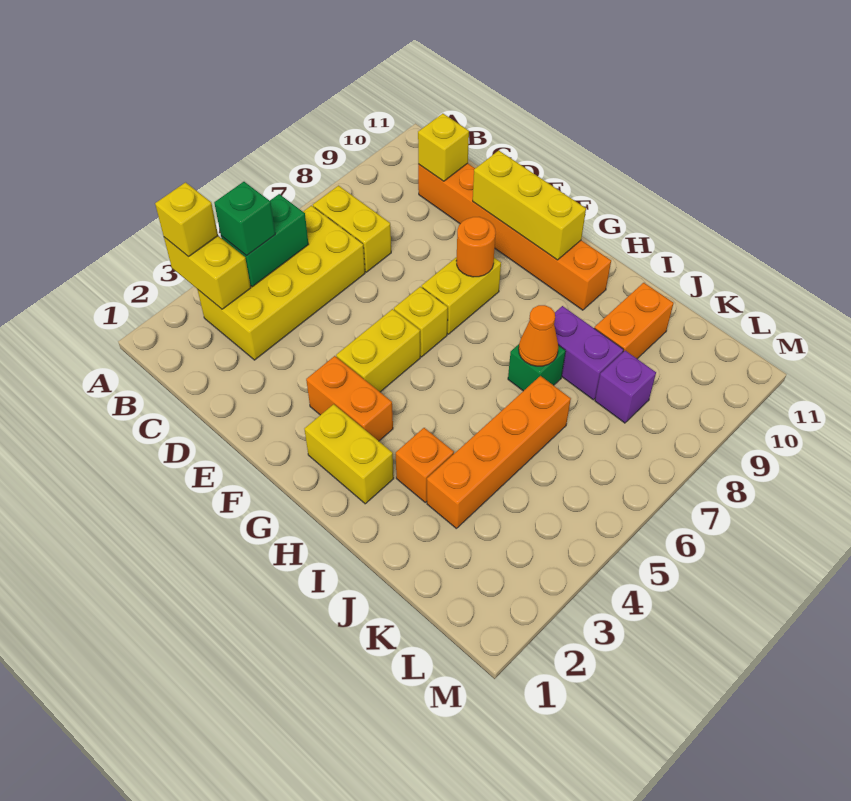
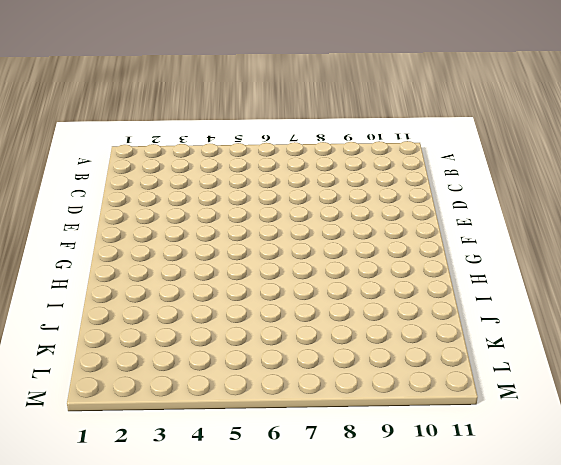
none -> yellow brick B3:C6 level 1
none -> yellow brick B7:C7 level 1
none -> orange brick C10:H10 level 1

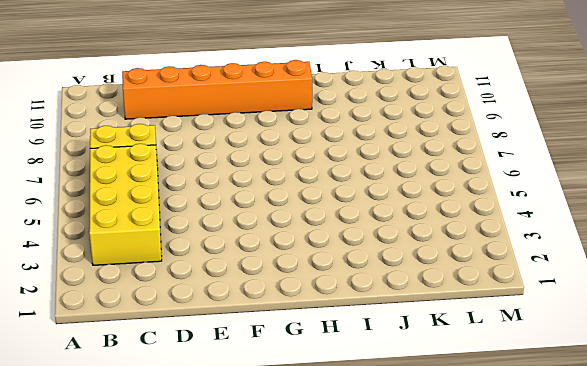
none -> orange brick F3:G3 level 1
none -> yellow brick F4:F5 level 1
none -> yellow brick F6 level 1

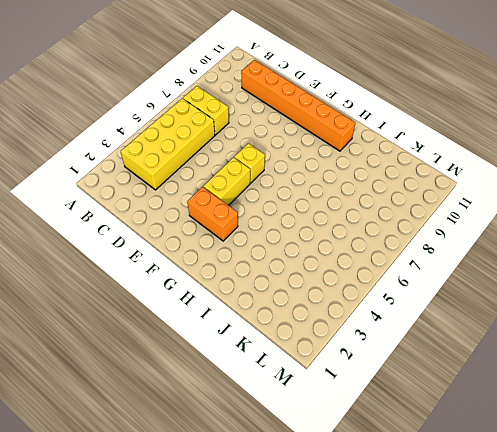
none -> yellow brick F7:F8 level 1
none -> yellow brick G2:H2 level 1
none -> orange brick I3 level 1

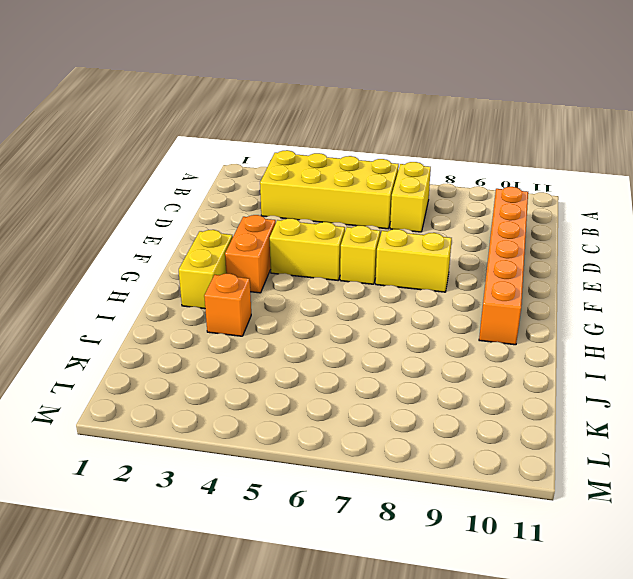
none -> green brick I7 level 1
none -> purple brick I8:J8 level 1
none -> orange brick J3:J6 level 1

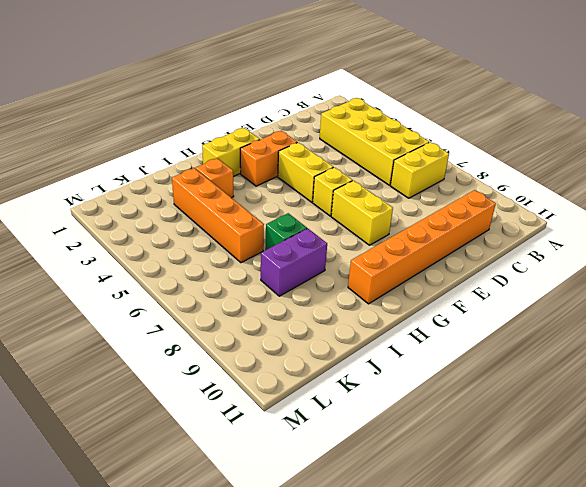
none -> orange brick J9:J10 level 1
none -> purple brick K8 level 1
none -> yellow brick A3:B3 level 2

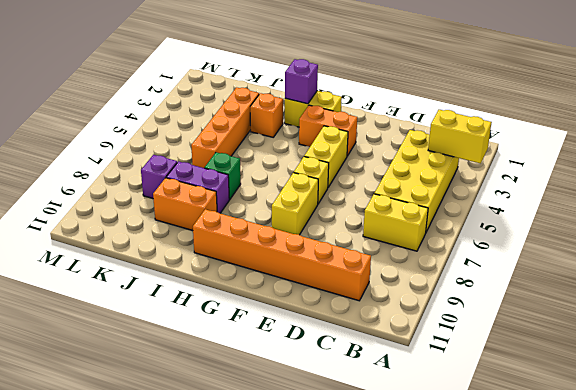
purple brick H2 level 2 -> none
orange brick I9:J9 level 1 -> orange brick J9:J10 level 1
none -> green brick B4:B5 level 2
none -> yellow brick C10 level 2
none -> yellow brick E10:G10 level 2

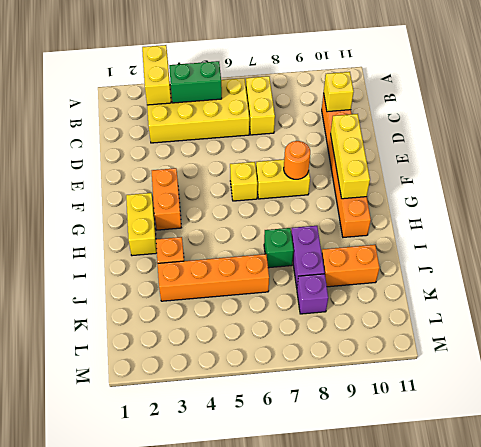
none -> yellow brick F4:F5 level 1
none -> orange cone I7 level 2
none -> yellow brick A3 level 3

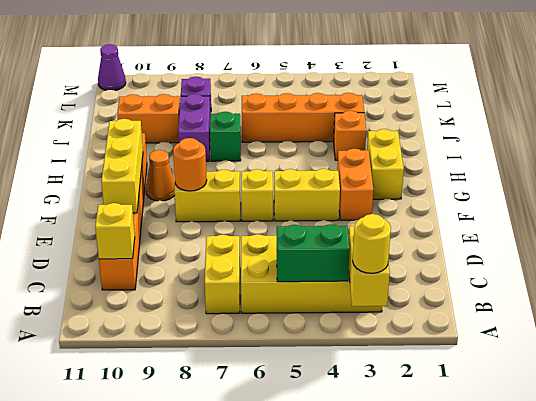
yellow round brick A3 level 3 -> yellow brick A3 level 3
orange cone G9 level 1 -> orange cone I7 level 2
purple cone M11 level 1 -> none
none -> green brick B4 level 3

